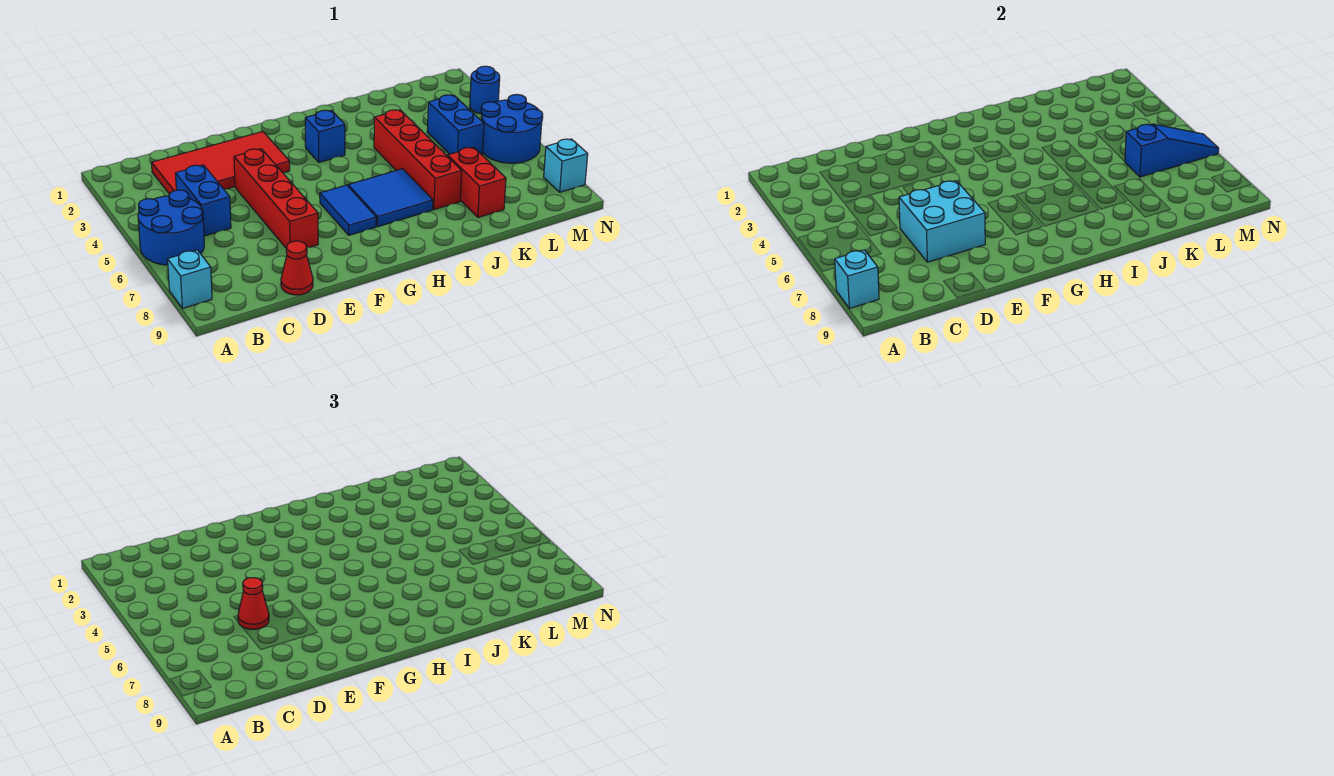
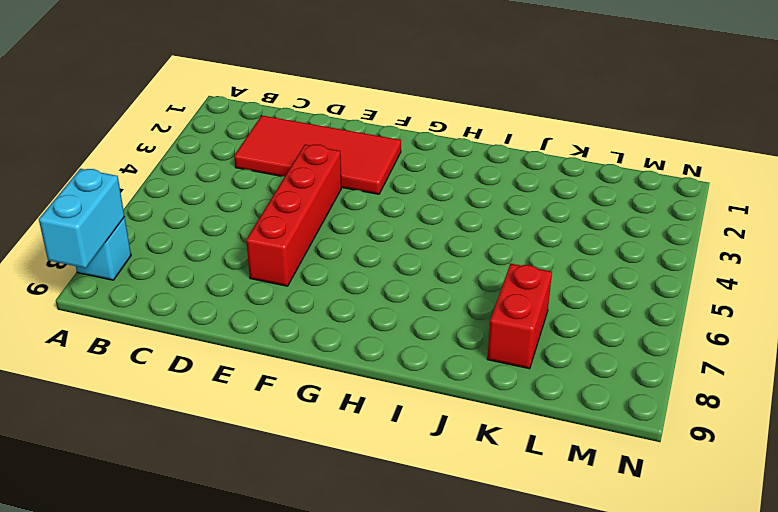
cyan brick A8:A9 level 2 -> cyan brick A8 level 2
none -> blue round brick A5:B6 level 1
none -> blue brick C4:C5 level 1
none -> red cone D9 level 1

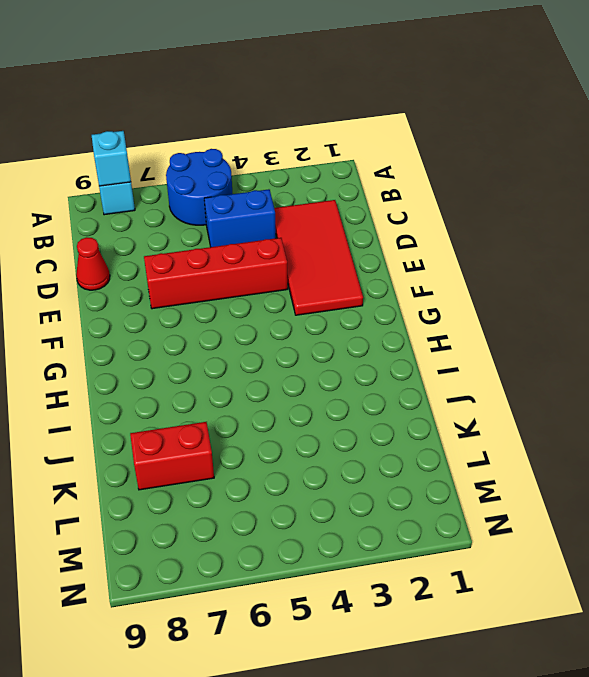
none -> blue tile G6:G7 level 1
none -> blue brick H3 level 1
none -> blue tile H6:I7 level 1

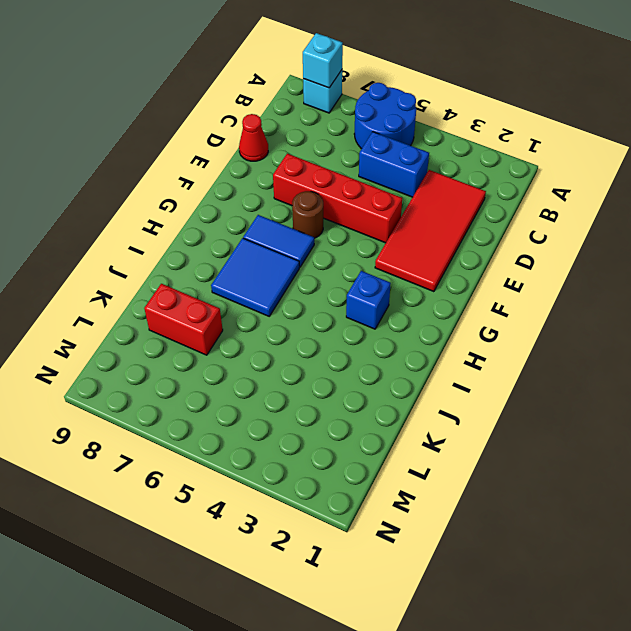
brown round brick F6 level 1 -> none
none -> red brick J4:J7 level 1
none -> blue brick L4:L5 level 1
none -> blue round brick M5:N6 level 1

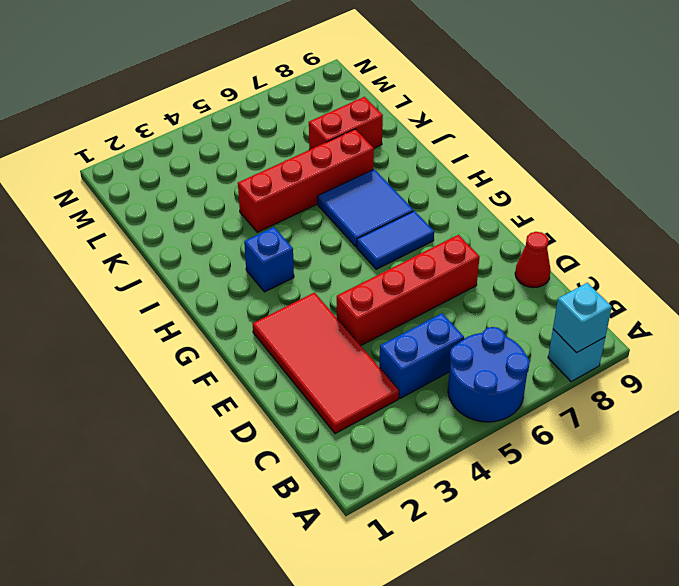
none -> blue brick L4:L5 level 1
none -> blue round brick M5:N6 level 1
none -> blue round brick N3 level 1

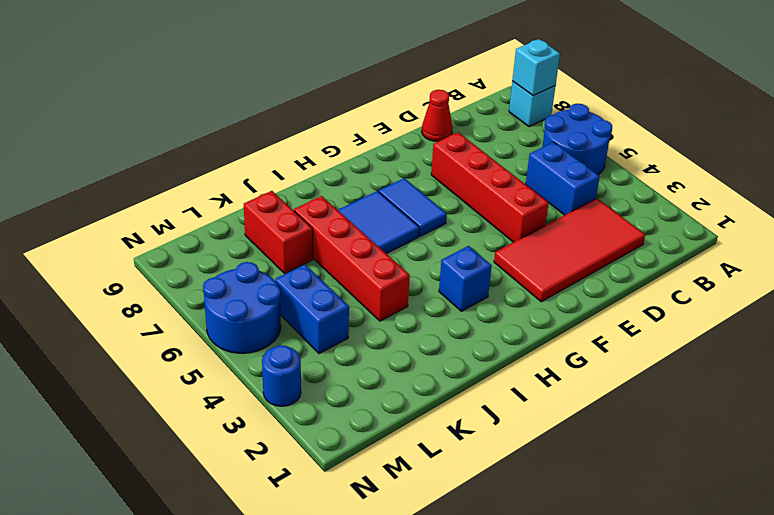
none -> cyan brick N8 level 1
none -> cyan brick D6:E7 level 2
none -> blue slope L6:N6 level 2 top L

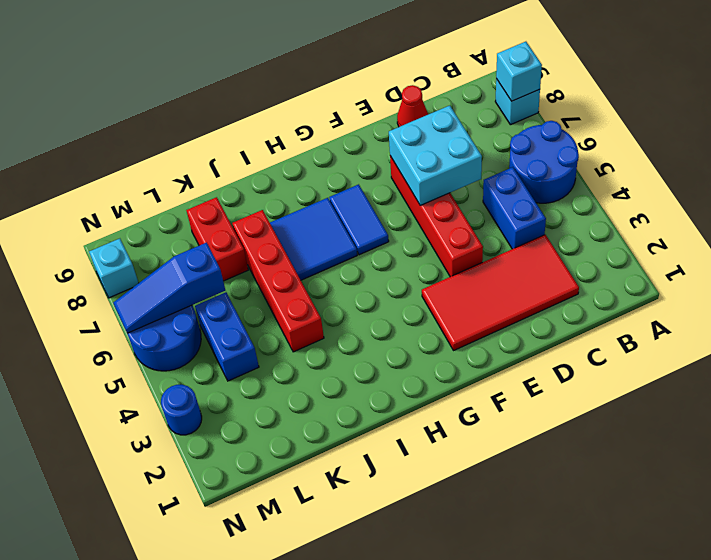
none -> blue brick H3 level 1
none -> red cone D6 level 3

